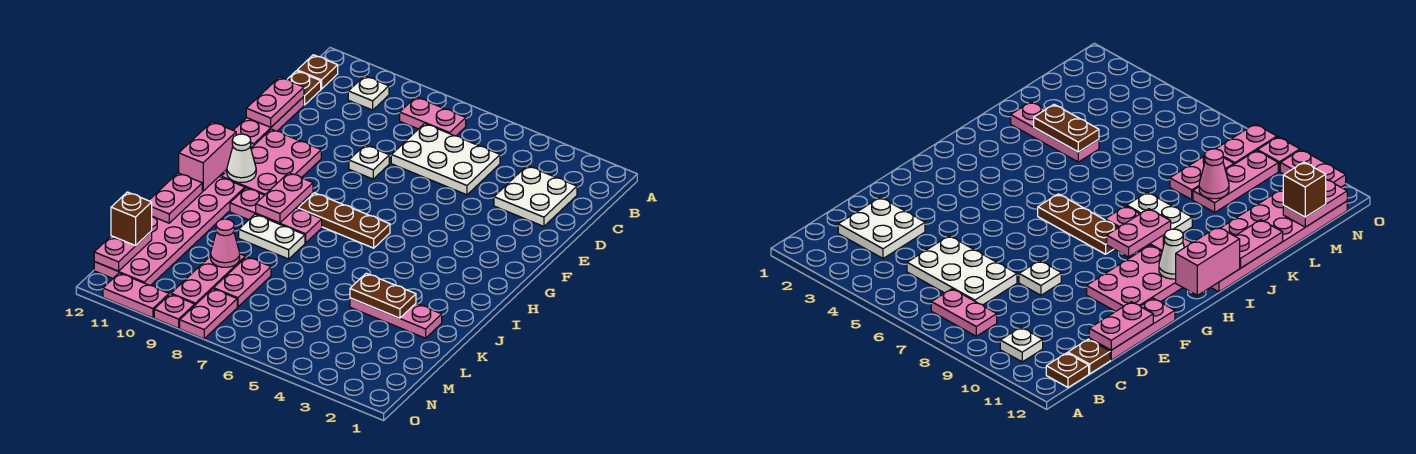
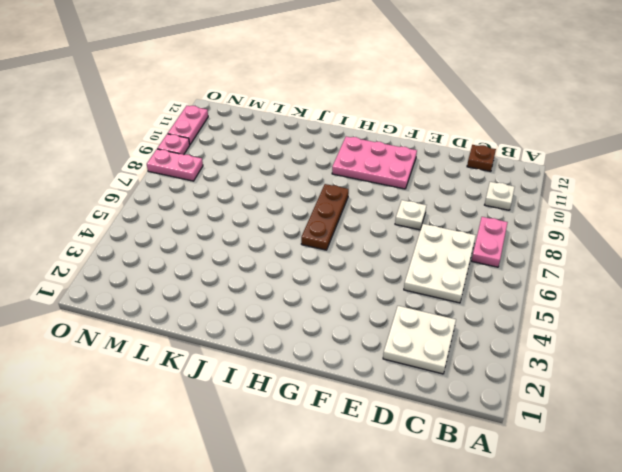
none -> brown plate B12 level 1
none -> pink plate D12:F12 level 1
none -> pink plate I8:I10 level 1

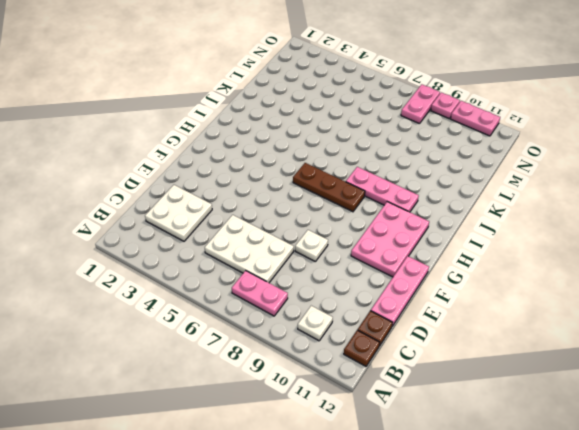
none -> pink plate I11:N12 level 1
none -> white plate J8:J9 level 1
none -> pink plate K2:K4 level 1

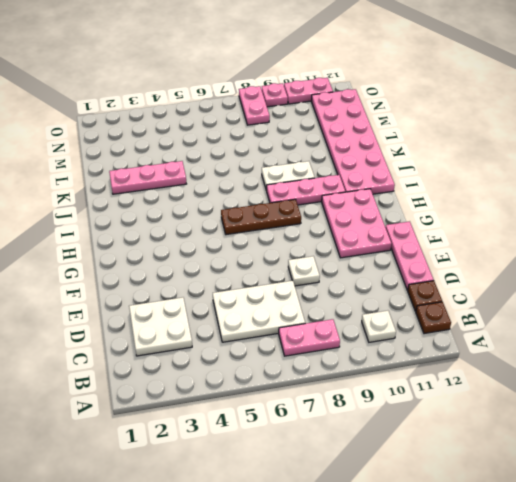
none -> pink plate L8:M8 level 1
none -> pink plate L9:N9 level 1
none -> pink plate D12:E12 level 2

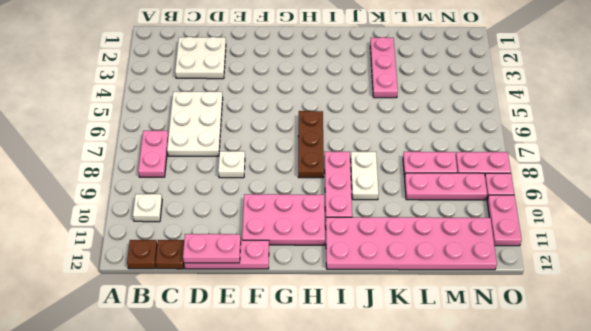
none -> pink plate H9:I9 level 2
none -> white cone H11 level 2
none -> pink brick H12:I12 level 2

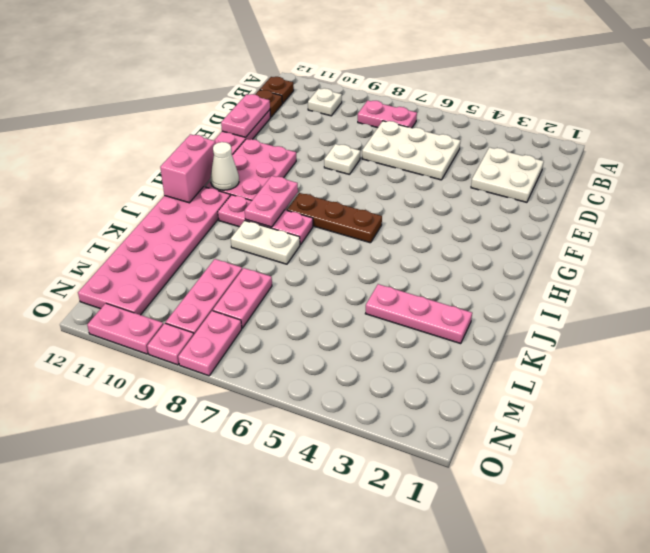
none -> pink plate J12:K12 level 2
none -> brown plate K3:K4 level 2
none -> pink cone L9 level 2

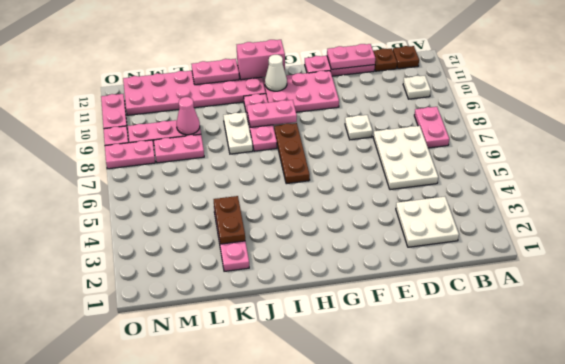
none -> pink plate M12:N12 level 2
none -> brown brick M12 level 3

